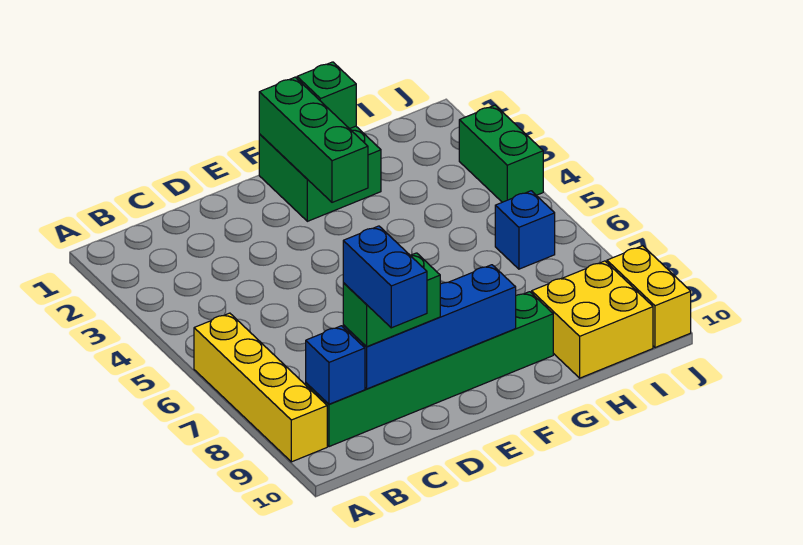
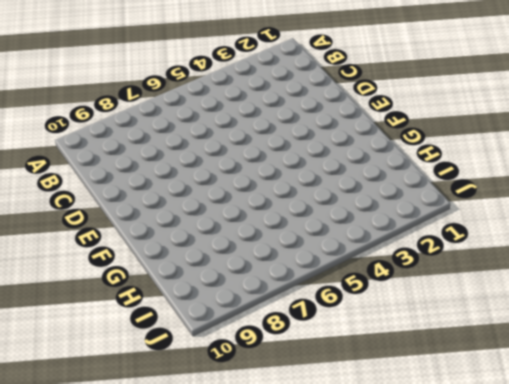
none -> yellow brick A6:A9 level 1
none -> green brick B9:G9 level 1
none -> green brick F1:G2 level 1

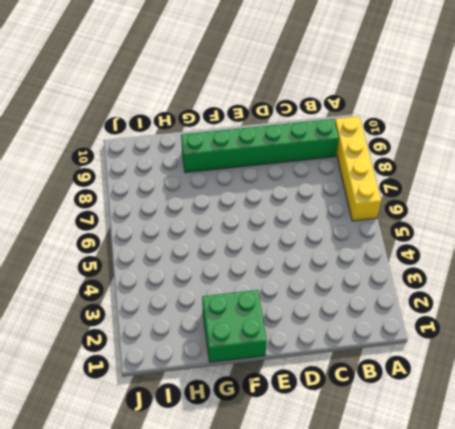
none -> yellow brick H9:I10 level 1
none -> blue brick I6 level 1
none -> green brick J3:J4 level 1

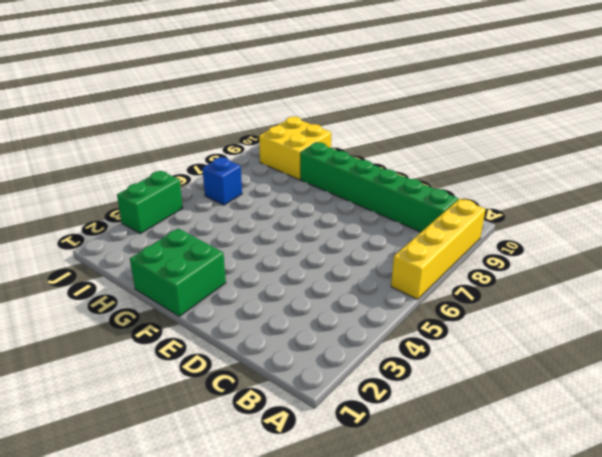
none -> yellow brick J9:J10 level 1
none -> blue brick B9 level 2
none -> blue brick C9:F9 level 2

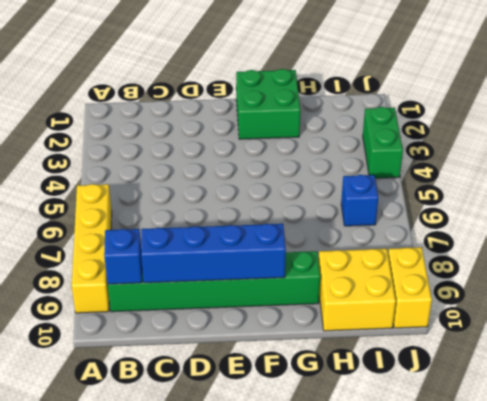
none -> green brick F1:F3 level 2
none -> green brick G1 level 2
none -> green brick C9:D9 level 3

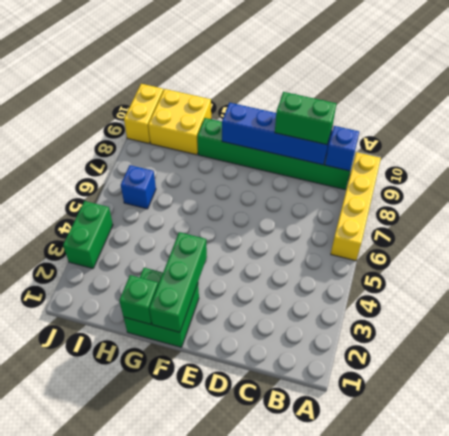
none -> blue brick C9:C10 level 4

